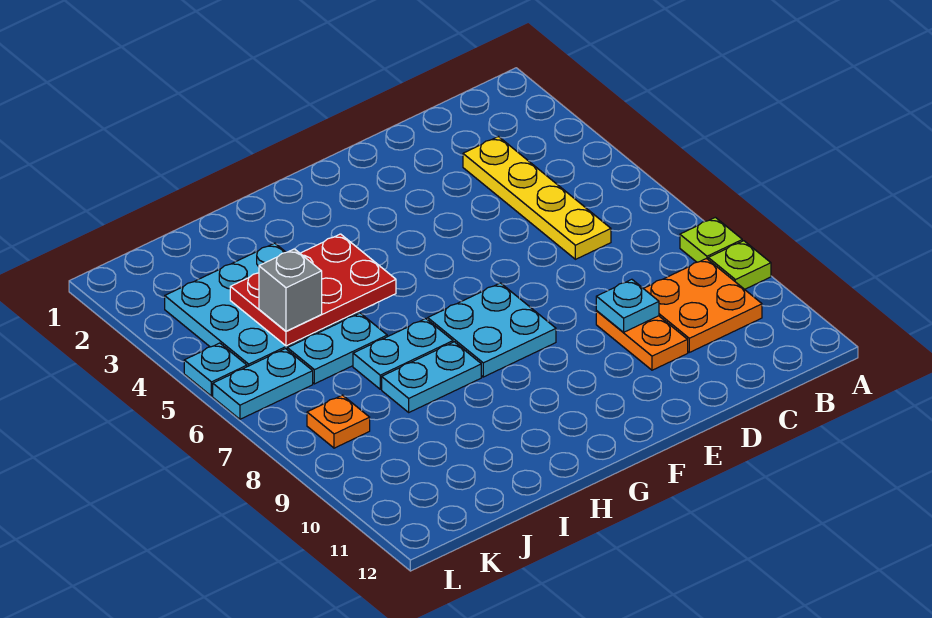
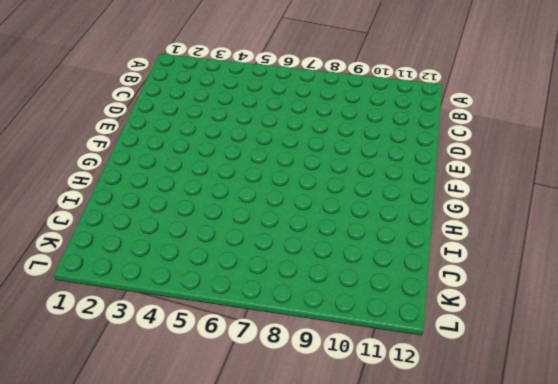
none -> lime plate A8 level 1
none -> lime plate A9 level 1
none -> orange plate B9:C10 level 1

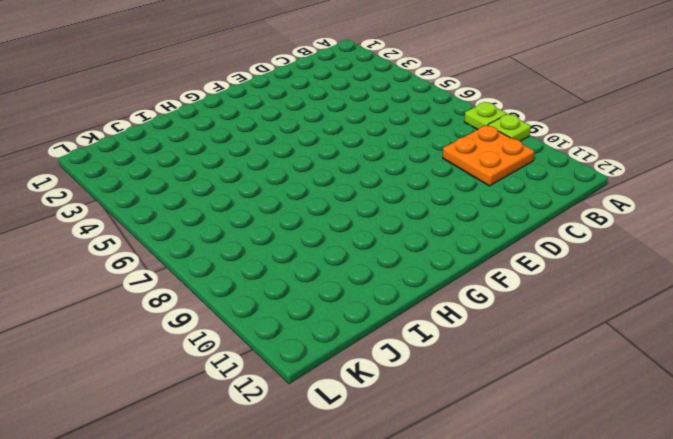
none -> yellow plate C3:C6 level 1
none -> orange plate D9:D10 level 1
none -> cyan plate F7:G8 level 1

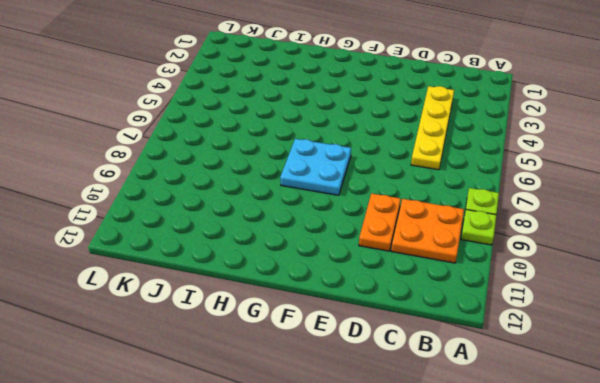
none -> cyan plate H7:I7 level 1
none -> cyan plate H8:I8 level 1
none -> cyan plate I3:K5 level 1

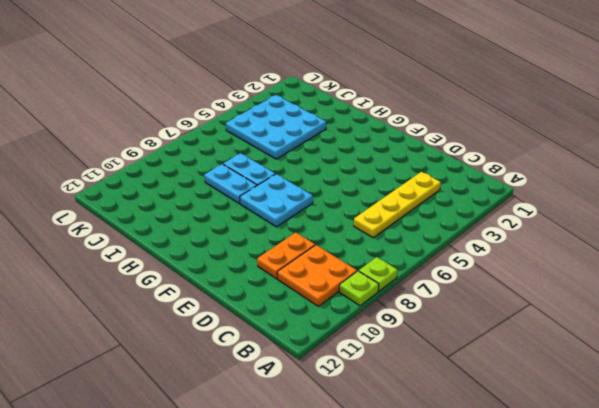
none -> cyan plate I6:J6 level 1
none -> cyan plate K6:L6 level 1
none -> orange plate K8 level 1

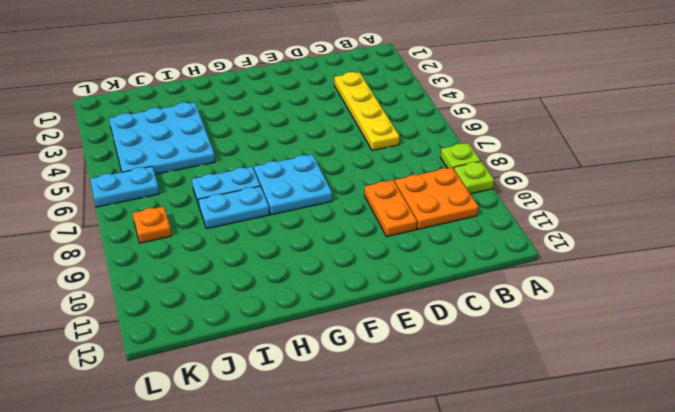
none -> cyan plate I6:J6 level 1
none -> cyan plate L5 level 1
none -> cyan plate D9 level 2

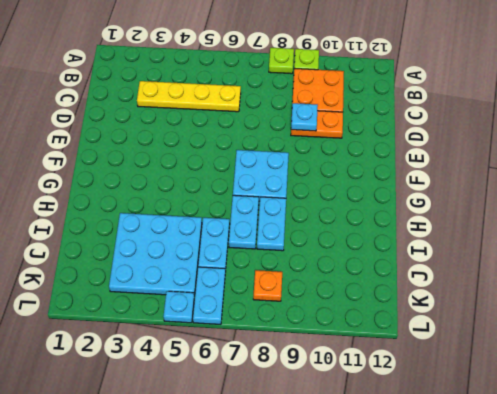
none -> red plate H4:J5 level 2
none -> grey brick J5 level 3

